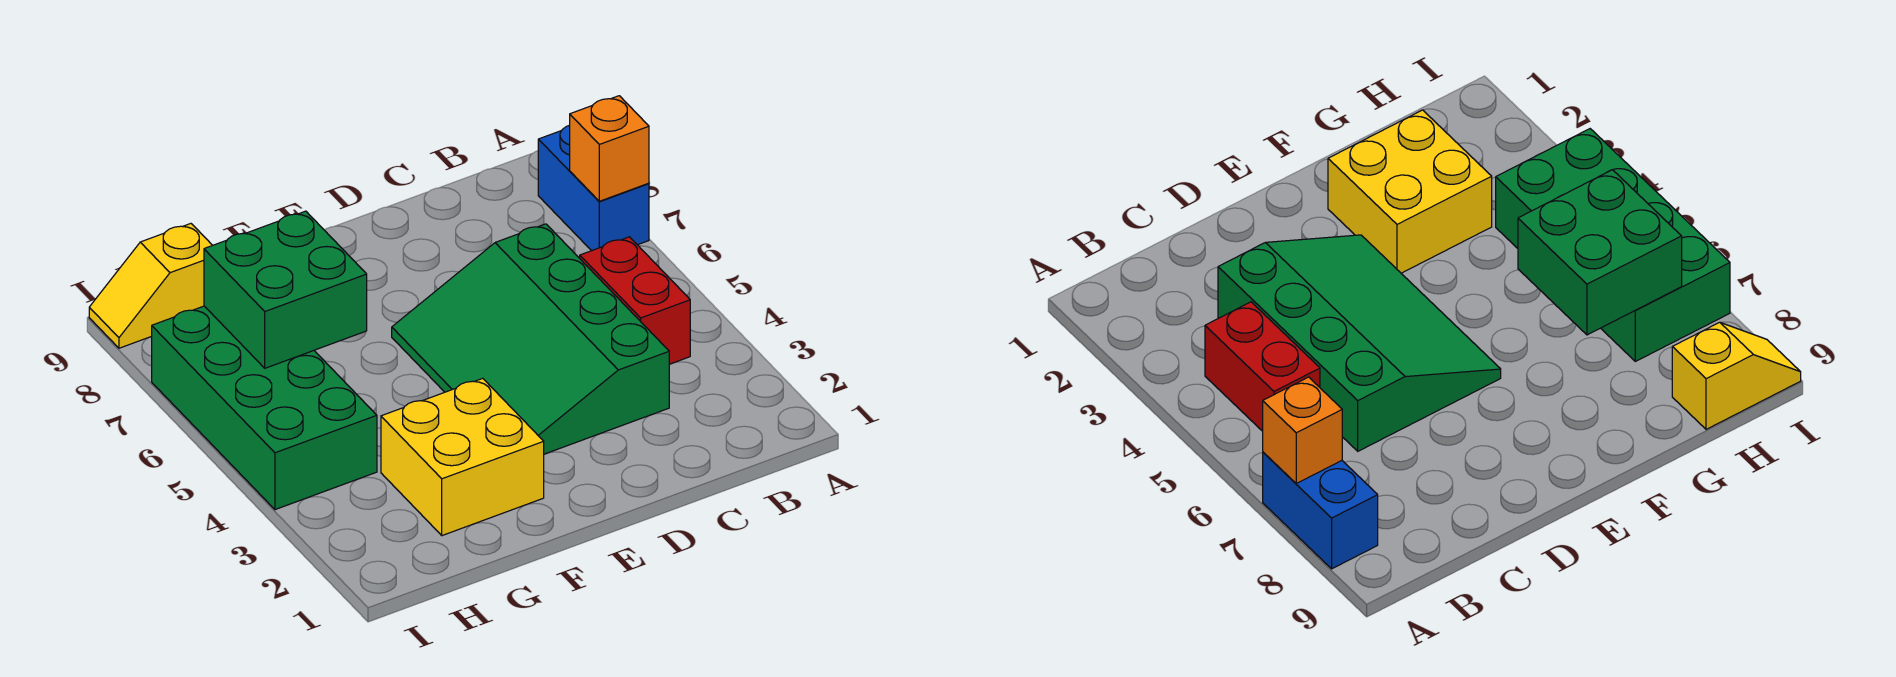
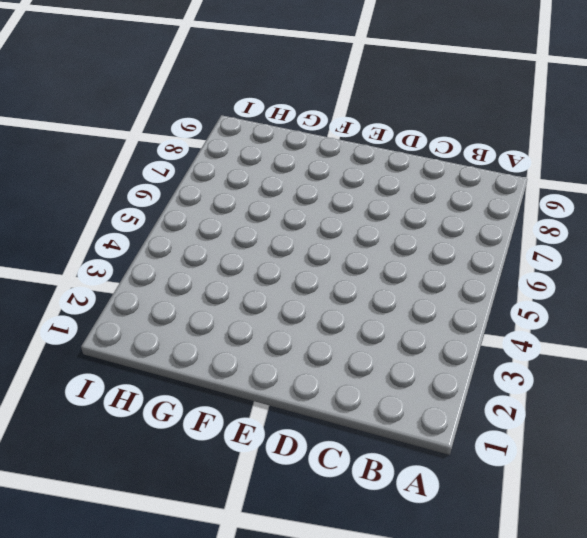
none -> blue brick A7:A8 level 1
none -> red brick B4:B5 level 1

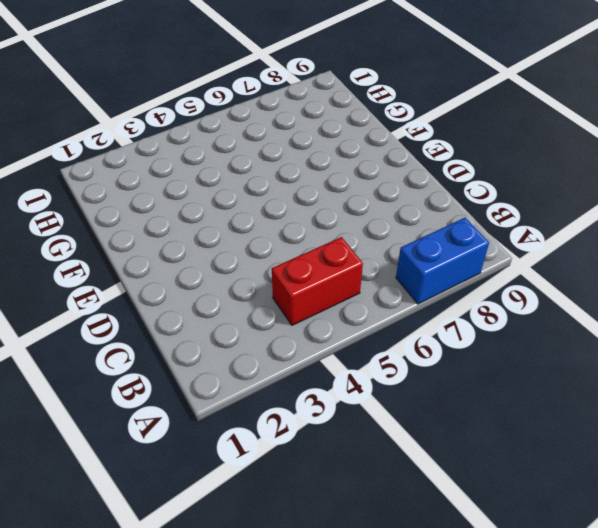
none -> green slope C3:E6 level 1 top C
none -> yellow brick F2:G3 level 1

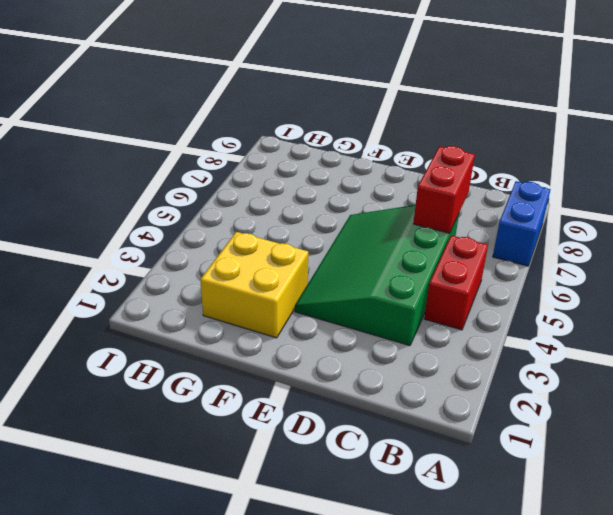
red brick C6:C7 level 2 -> none
none -> green brick H4:I7 level 1
none -> yellow slope H9:I9 level 1 top H

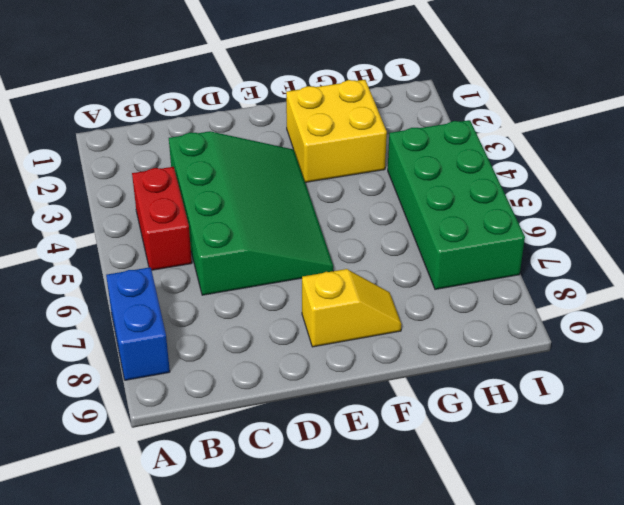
yellow slope E8:F8 level 1 top E -> yellow slope H9:I9 level 1 top H
none -> orange brick A7 level 2
none -> green brick G6:H7 level 2

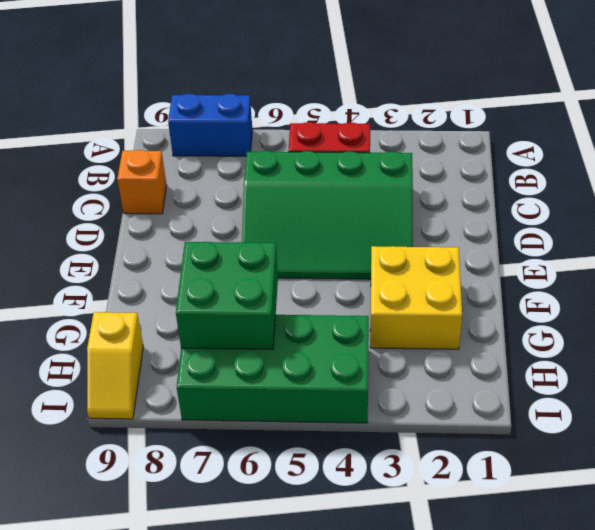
orange brick C9 level 1 -> orange brick A7 level 2

